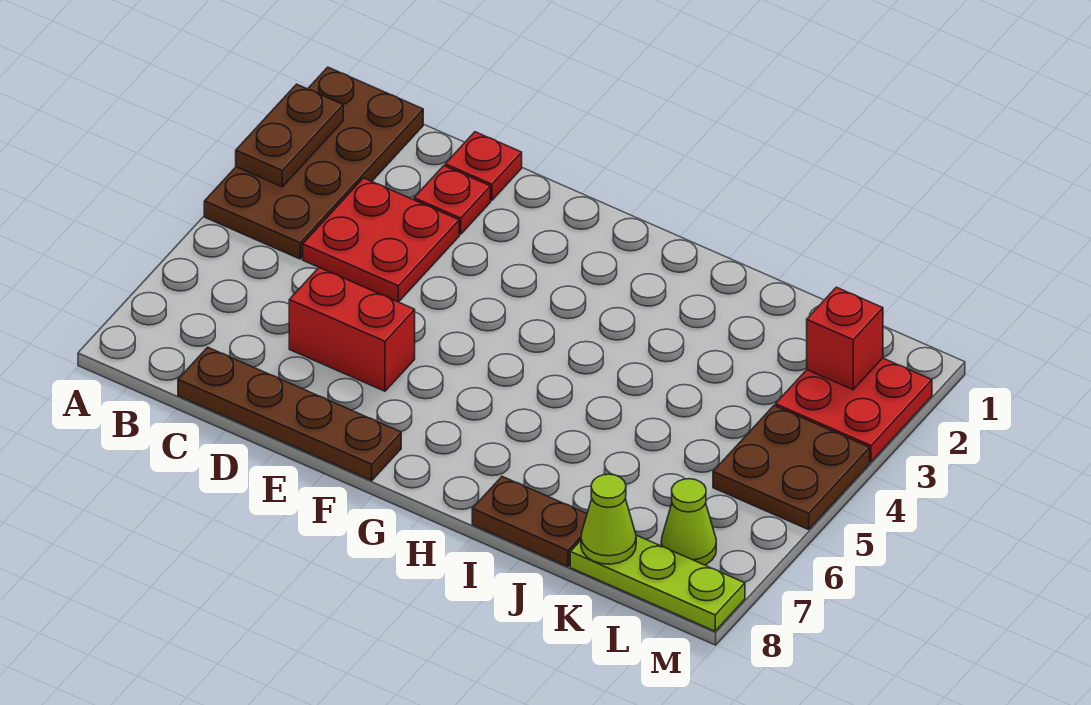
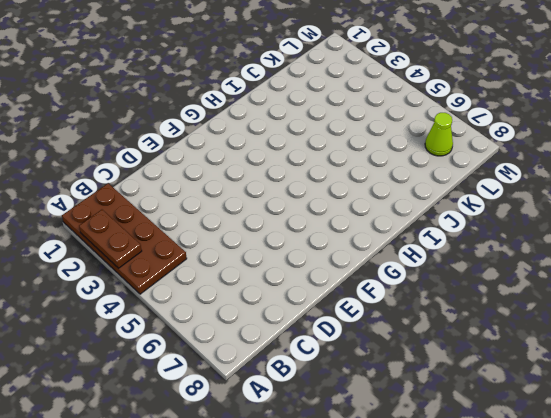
none -> red plate C3:D4 level 1
none -> brown plate C8:F8 level 1
none -> red plate D1 level 1

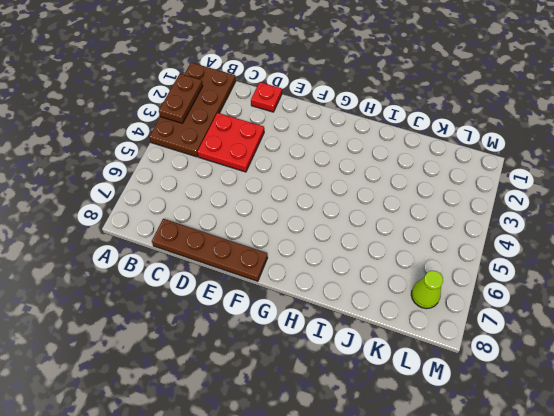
none -> red plate D2 level 1
none -> red brick D6:E6 level 1
none -> brown plate I8:J8 level 1

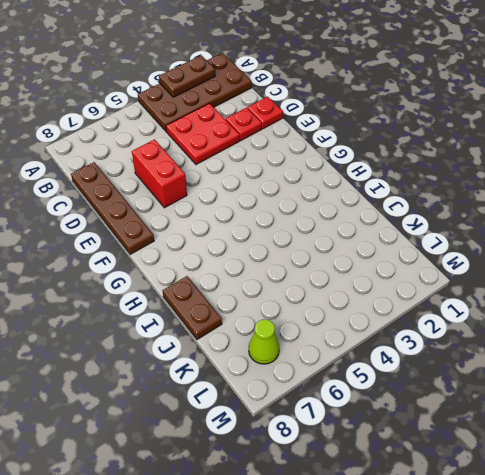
none -> lime plate K8:M8 level 1
none -> red plate L2:M3 level 1
none -> brown plate L4:M5 level 1

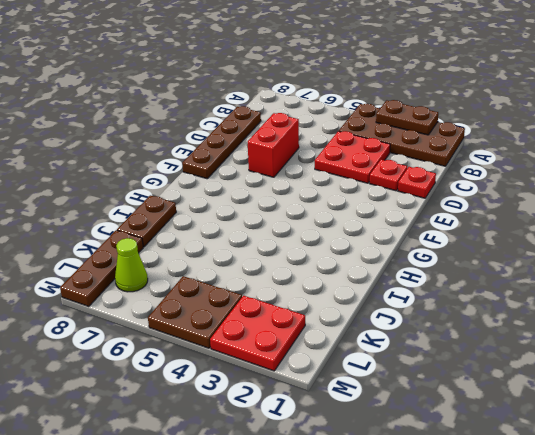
brown plate K8:M8 level 1 -> lime plate K8:M8 level 1
none -> lime cone K8 level 2
none -> red brick L2 level 2

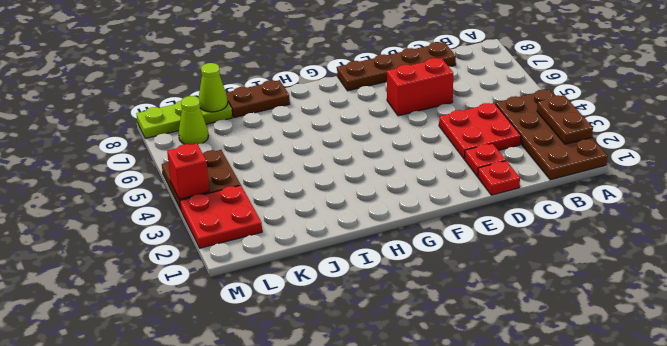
red brick M4 level 2 -> red brick L2 level 2

